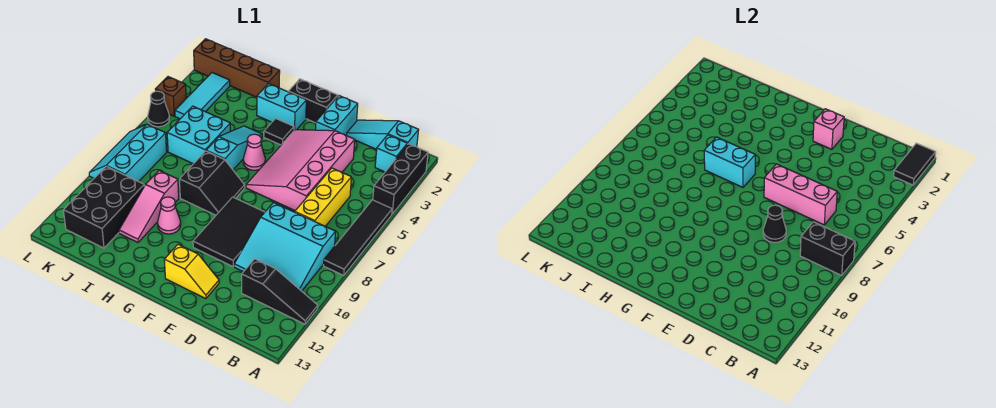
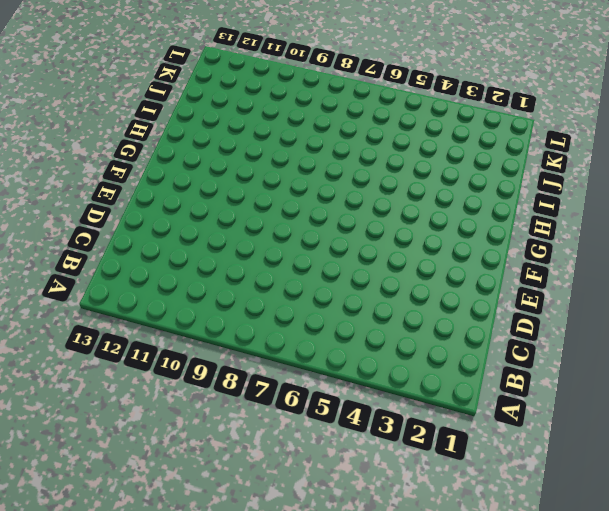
none -> black brick A2:A4 level 1
none -> black tile A5:A8 level 1
none -> black slope A11:C11 level 1 top C
none -> cyan slope B1:D1 level 1 top B

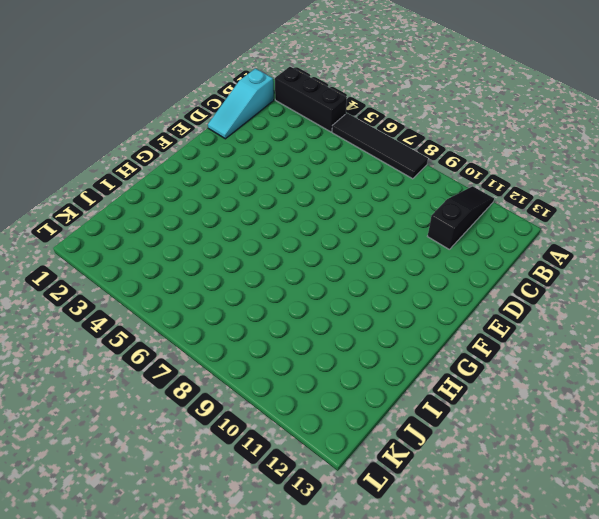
none -> cyan brick B2 level 1
none -> cyan slope B8:D10 level 1 top 8
none -> yellow brick C5:C7 level 1
none -> pink slope D3:F6 level 1 top D

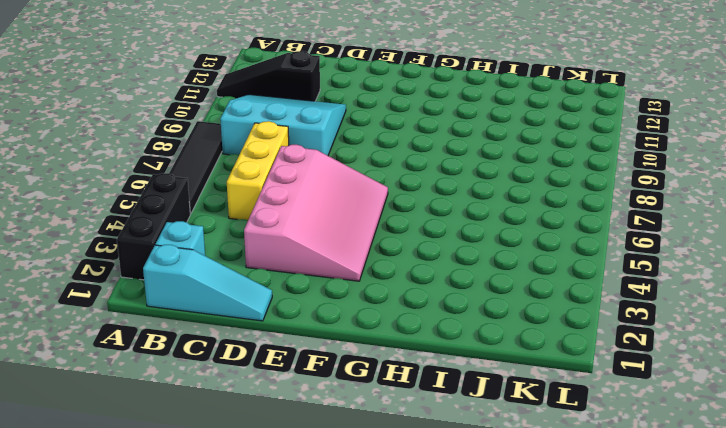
none -> cyan brick E1:E2 level 1
none -> black tile E8:F10 level 1
none -> yellow slope E12:F12 level 1 top F
none -> black brick F1:G1 level 1

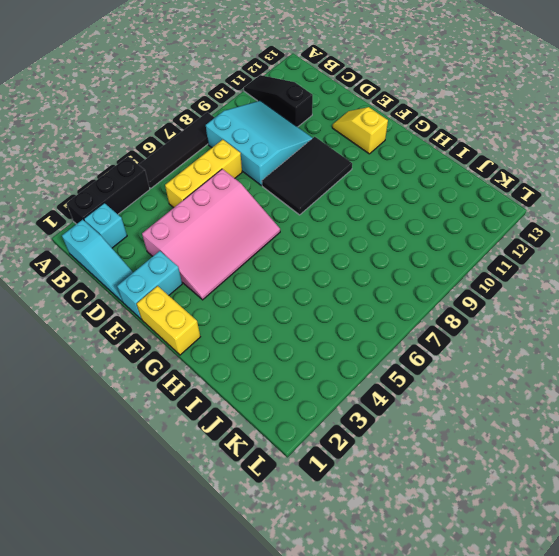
yellow brick F1:G1 level 1 -> black brick F1:G1 level 1
none -> cyan brick G2:H2 level 1
none -> black tile G3 level 1
none -> pink cone G5 level 1
none -> black slope G7:H8 level 1 top H

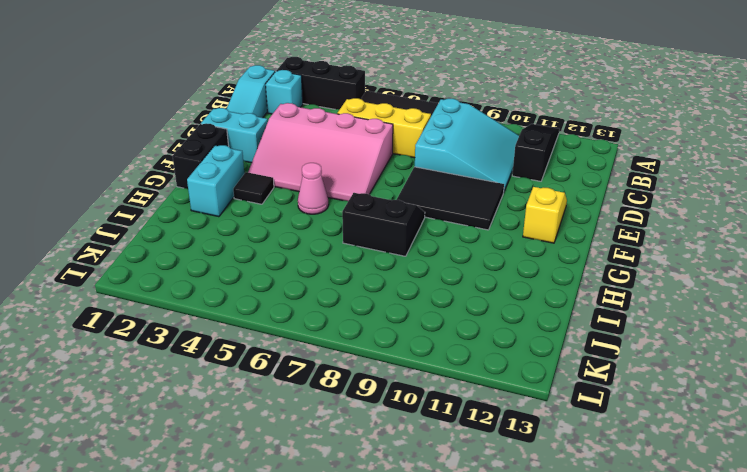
none -> cyan slope H4:H6 level 1 top 6
none -> pink cone H10 level 1
none -> brown brick I1:L1 level 1
none -> cyan brick I5:J6 level 1

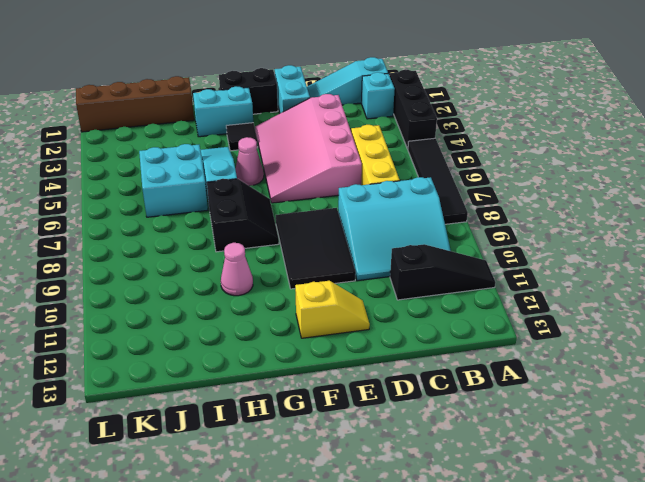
none -> pink slope I9:I11 level 1 top 9
none -> black brick J10:K12 level 1
none -> cyan tile K2:K4 level 1
none -> cyan slope K7:L9 level 1 top K

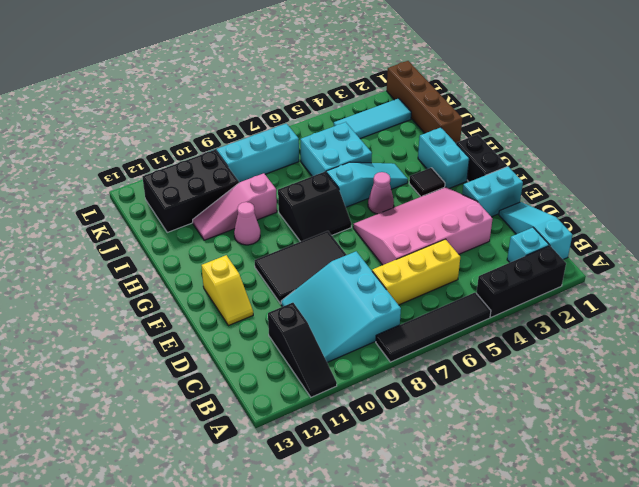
none -> brown brick L4 level 1
none -> black cone L5 level 1
none -> black tile A1:A2 level 2
none -> black brick A8:B8 level 2

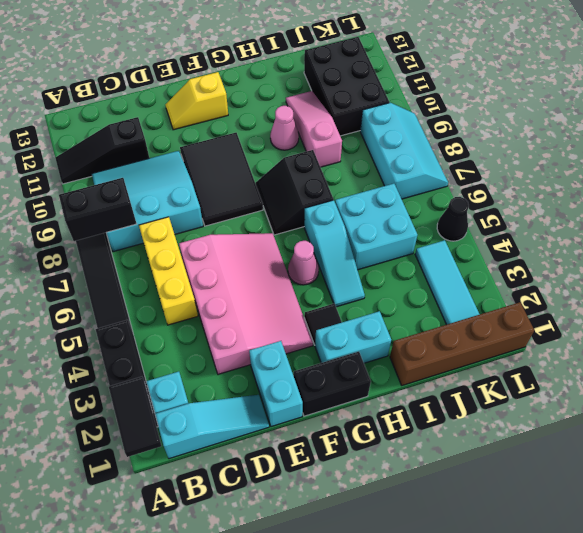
none -> brown brick L4 level 1
none -> pink brick C6:E6 level 2
none -> black cone D8 level 2
none -> pink brick E2 level 2

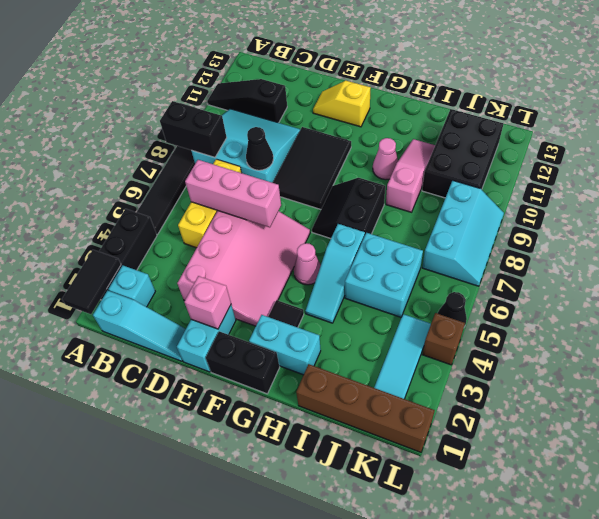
none -> cyan brick G6:H6 level 2

